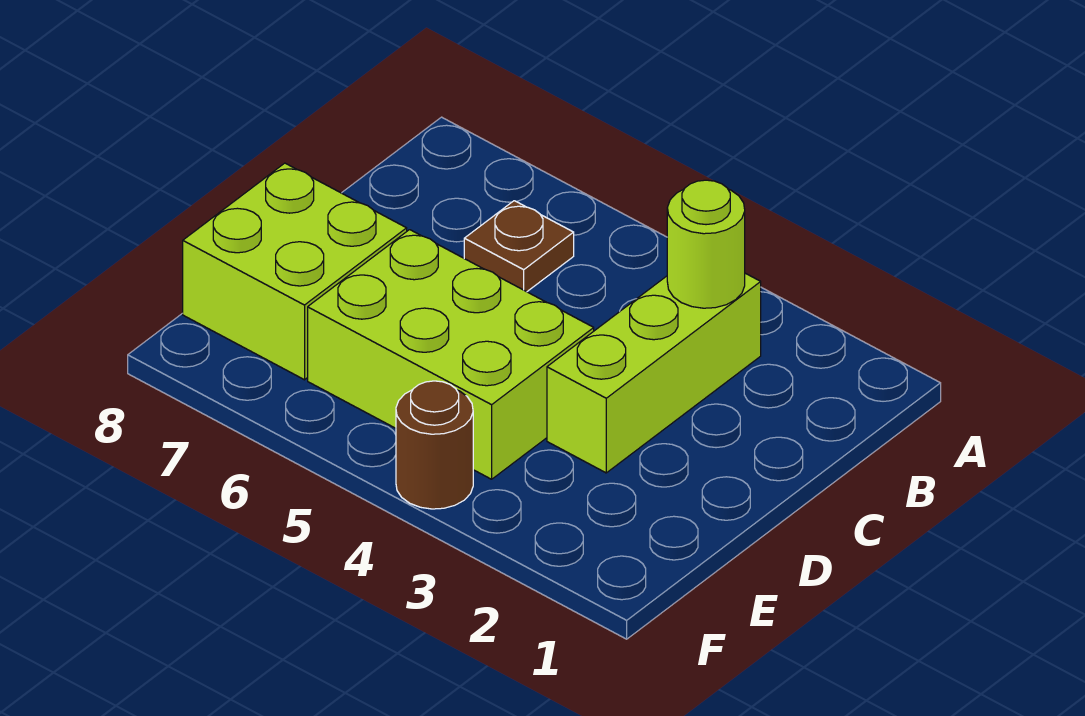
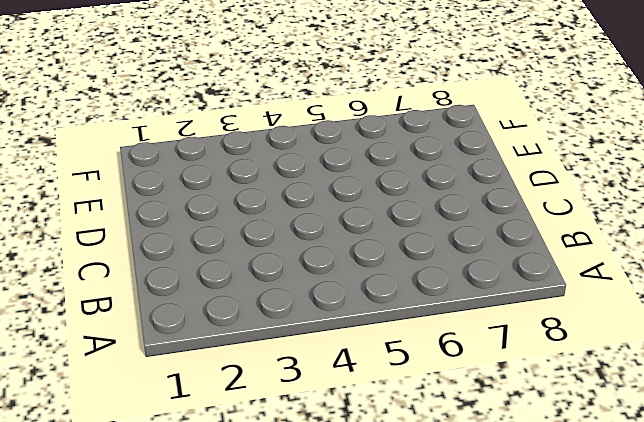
none -> lime brick B3:D3 level 1
none -> brown plate B6 level 1

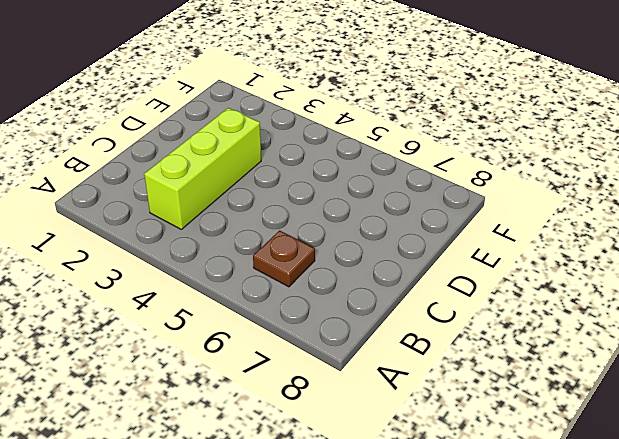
none -> lime brick D4:E6 level 1
none -> lime brick D7:E8 level 1

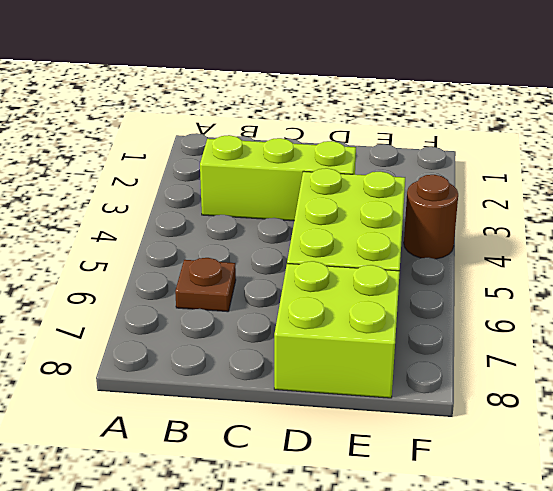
none -> lime round brick B3 level 2

